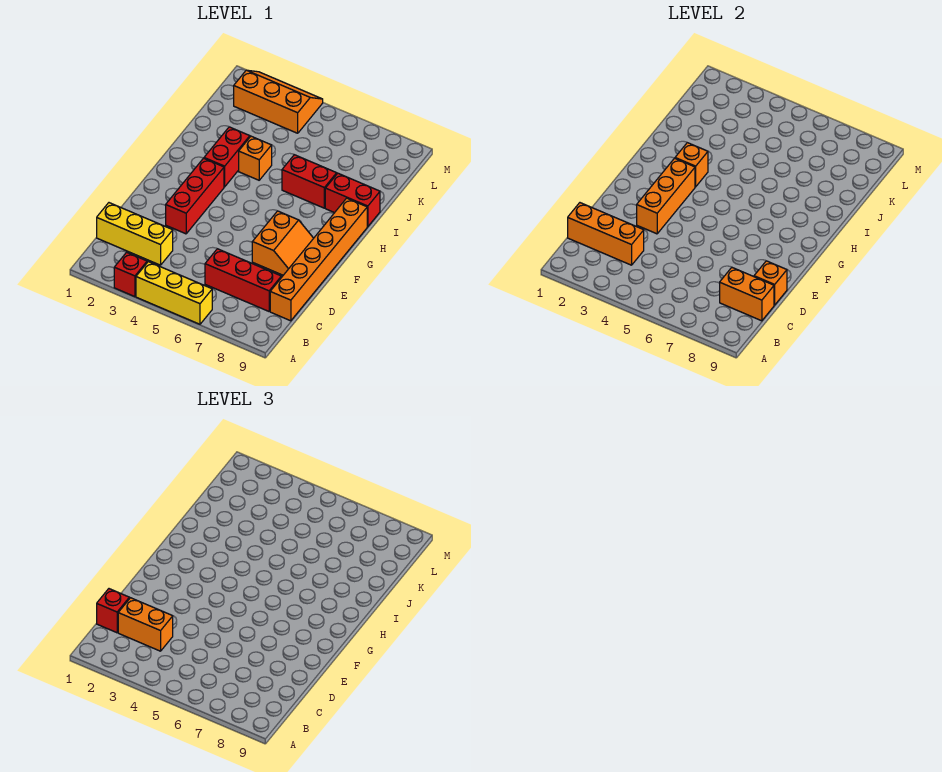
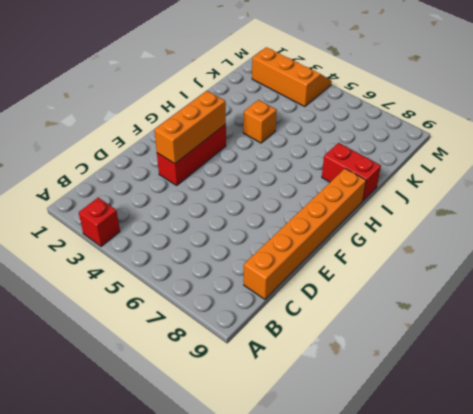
none -> yellow brick A4:A6 level 1
none -> yellow brick C1:C3 level 1
none -> red brick C6:C8 level 1

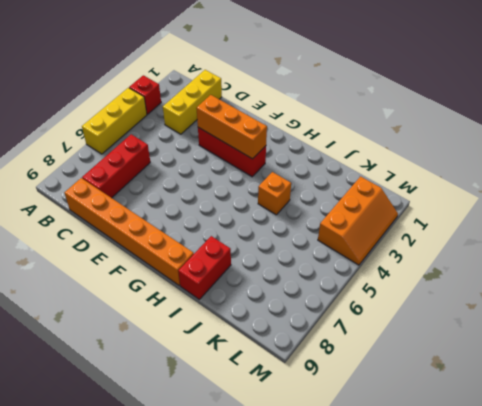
none -> orange slope E7:F8 level 1 top 7
none -> red brick H3:I3 level 1
none -> red brick I6:I7 level 1

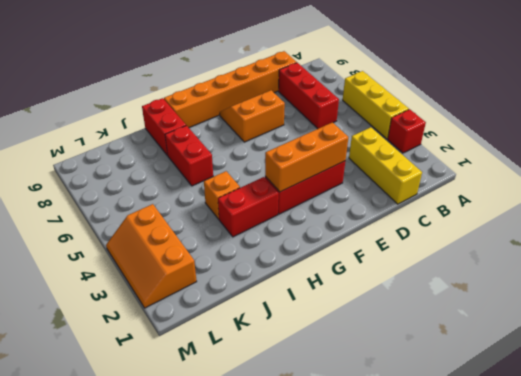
none -> orange brick C1:C3 level 2
none -> orange brick C8:C9 level 2
none -> orange brick D9 level 2

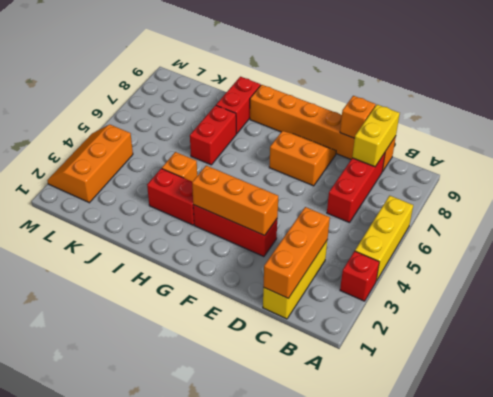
yellow brick C8:C9 level 2 -> orange brick C8:C9 level 2
none -> orange brick H3 level 2
none -> red brick C1 level 3
none -> orange brick C2:C3 level 3

